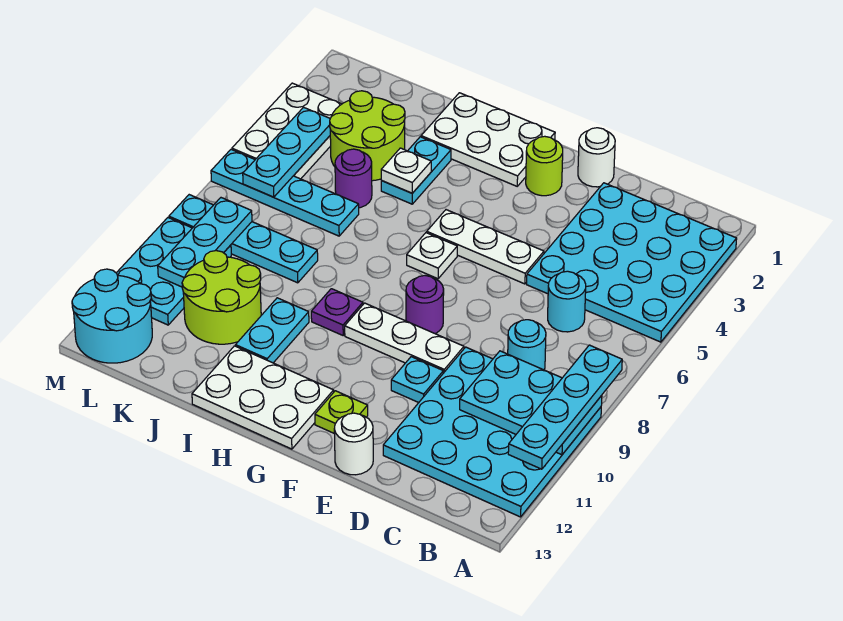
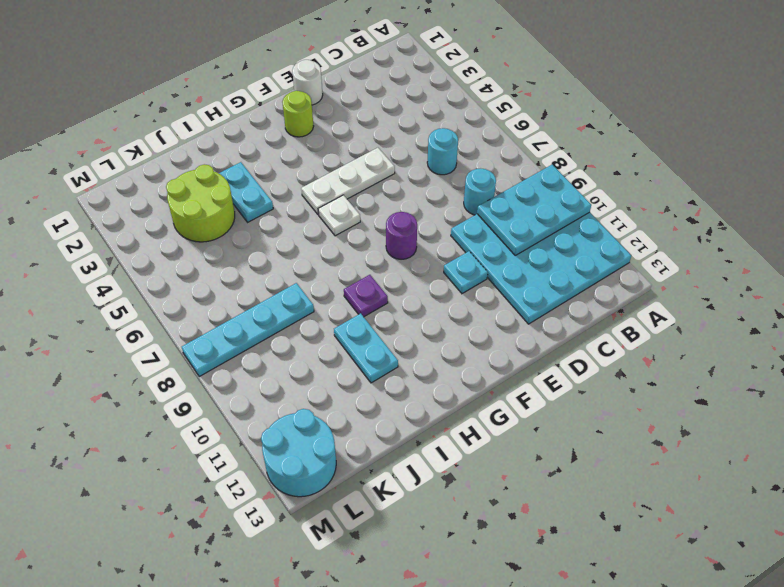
none -> cyan plate A2:D5 level 1
none -> white plate E9:G9 level 1
none -> white round brick E13 level 1
none -> lime plate F12 level 1

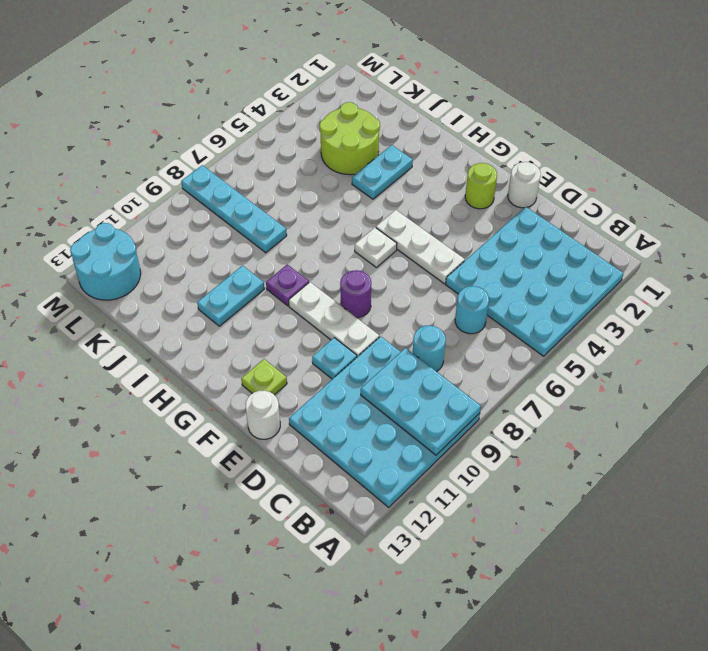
none -> white plate G1:I2 level 1
none -> white plate G12:I13 level 1
none -> purple round brick J5 level 1
none -> cyan plate J6:M6 level 1

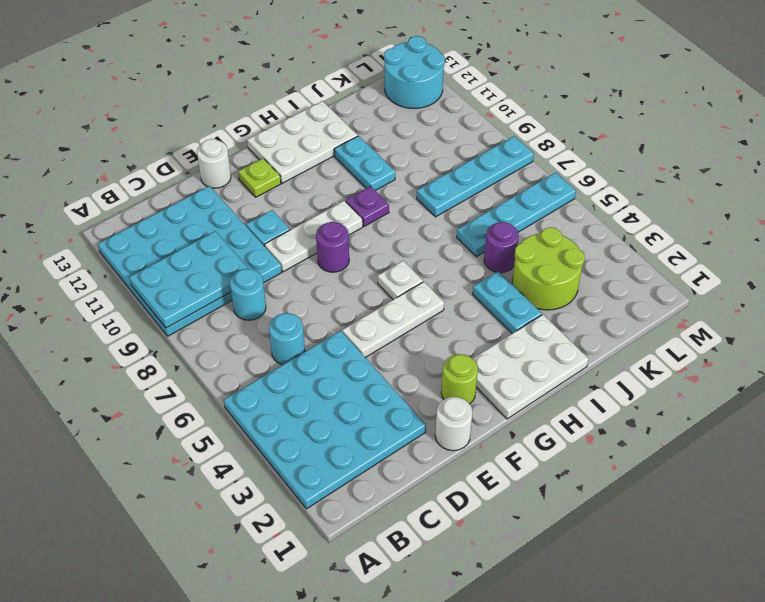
none -> lime round brick J10:K11 level 1
none -> white plate L3:M5 level 1
none -> cyan plate L9:M11 level 1
none -> white plate I4 level 2

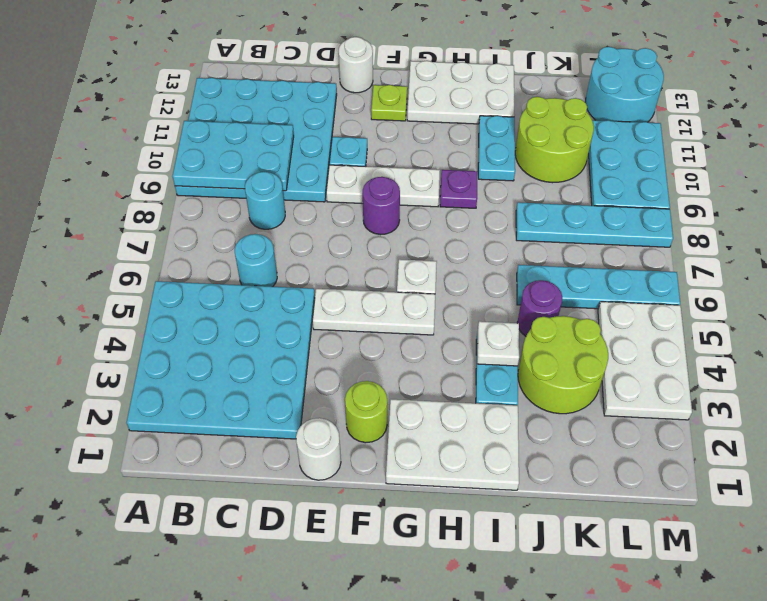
none -> cyan plate L4:L6 level 2
none -> cyan plate L8:L10 level 2
none -> cyan plate A8:A11 level 3

